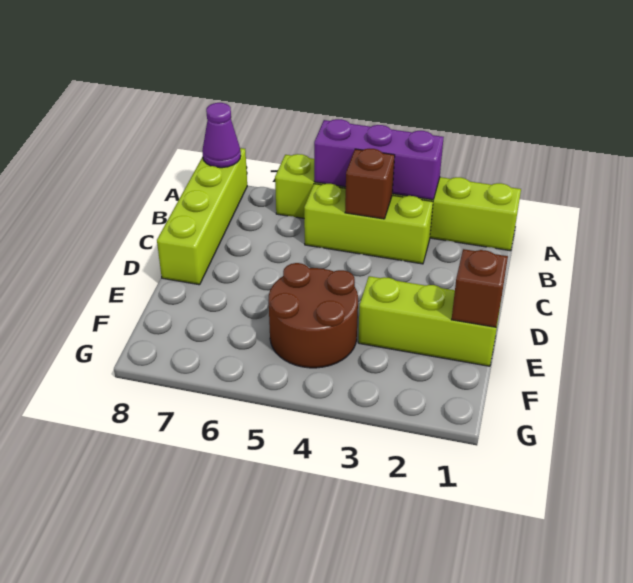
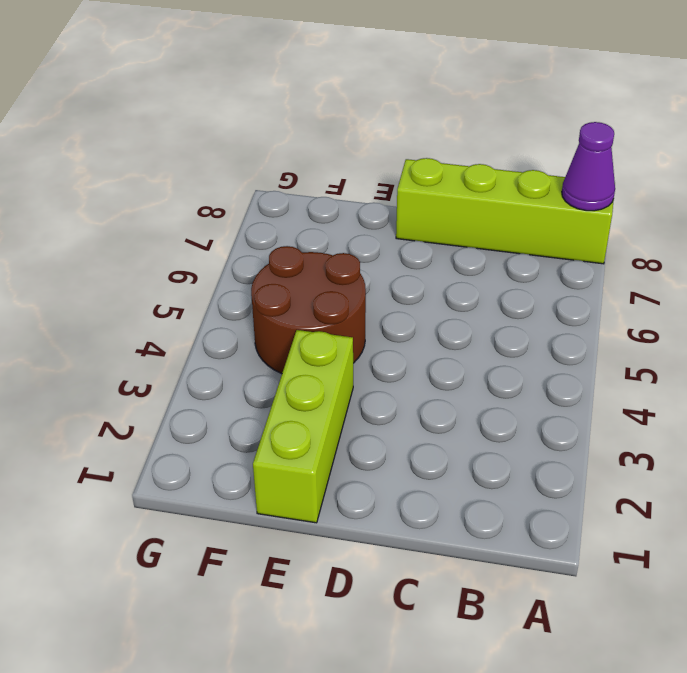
none -> lime brick A1:A6 level 1
none -> lime brick B3:B5 level 1

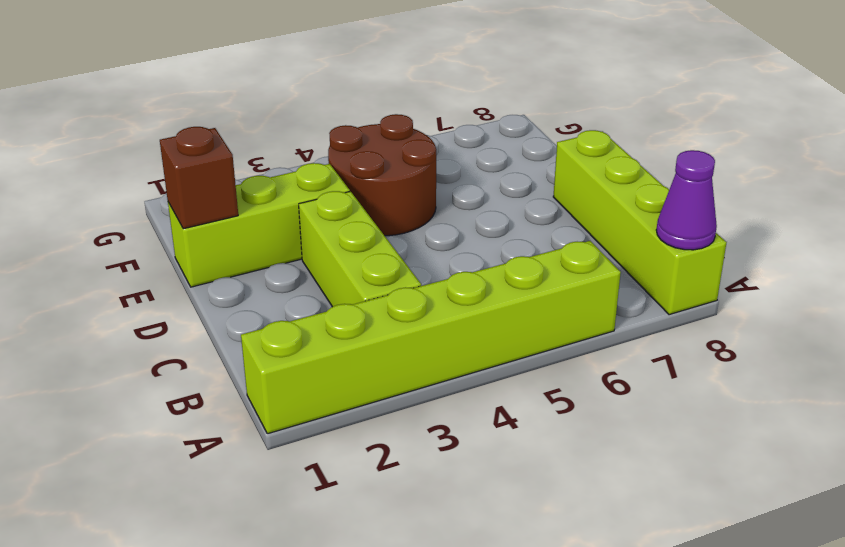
lime brick B3:D3 level 1 -> lime brick B3:B5 level 1
none -> purple brick A3:A5 level 2
none -> brown brick B4 level 2

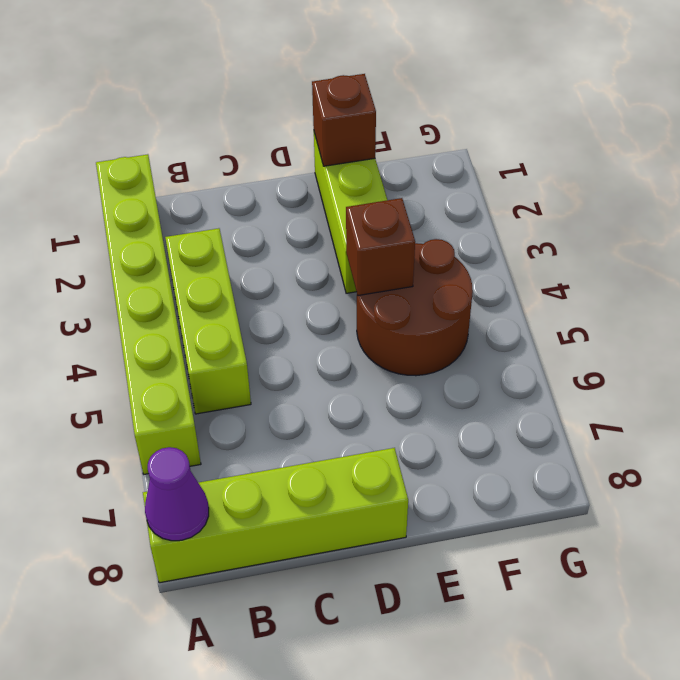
brown brick E4 level 2 -> brown brick B4 level 2
none -> purple brick A3:A5 level 2

